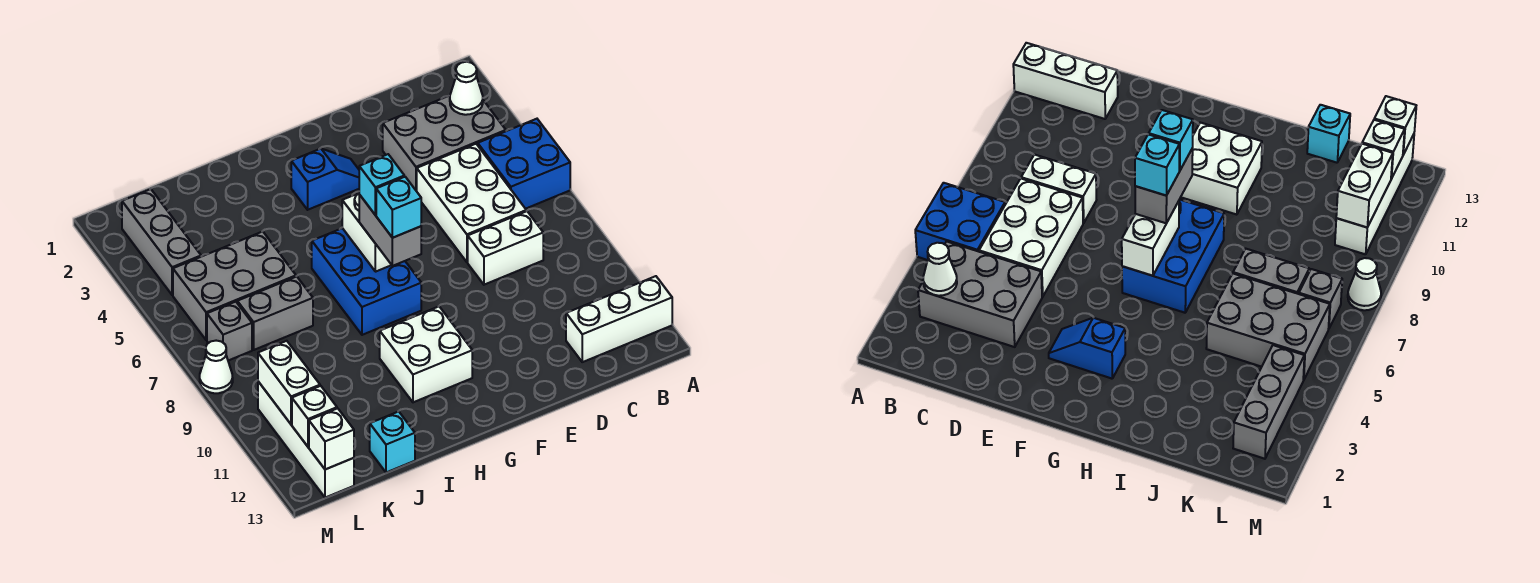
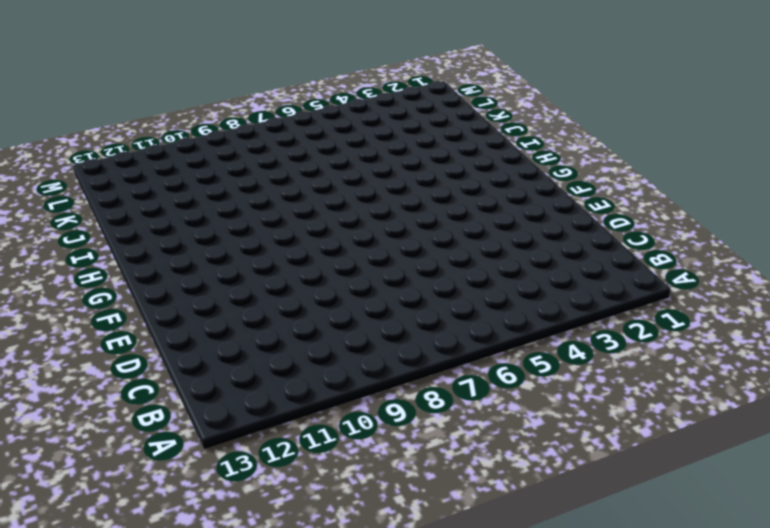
none -> blue brick A5:B6 level 1
none -> white brick A12:C12 level 1
none -> grey brick B3:D4 level 1

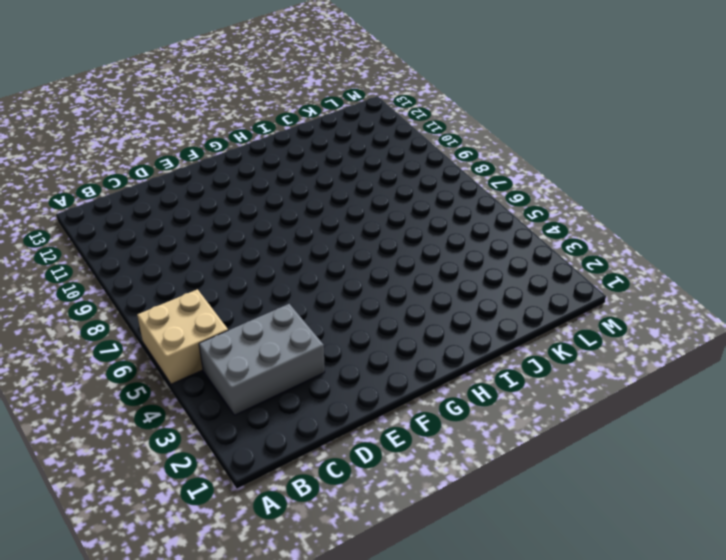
tan brick A5:B6 level 1 -> blue brick A5:B6 level 1
none -> white brick A12:C12 level 1
none -> white brick C5:D7 level 1
none -> white brick C8:D8 level 1

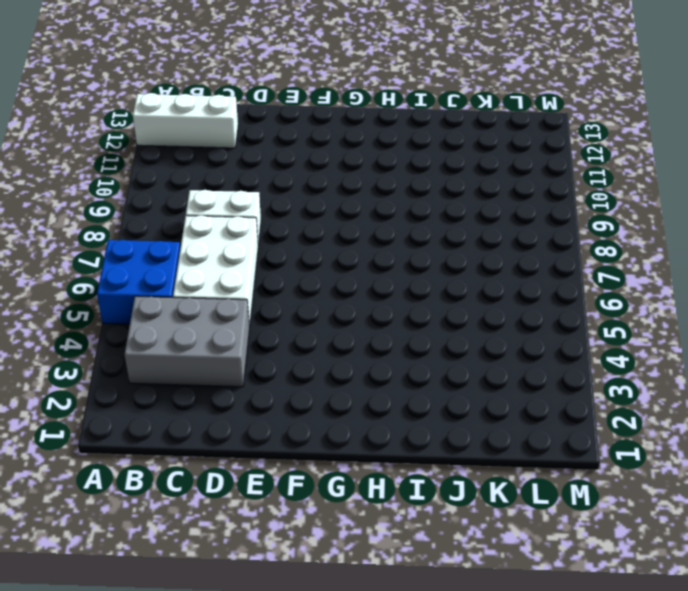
none -> blue slope F3:G3 level 1 top G
none -> blue brick G6:H8 level 1
none -> white brick G10:H11 level 1

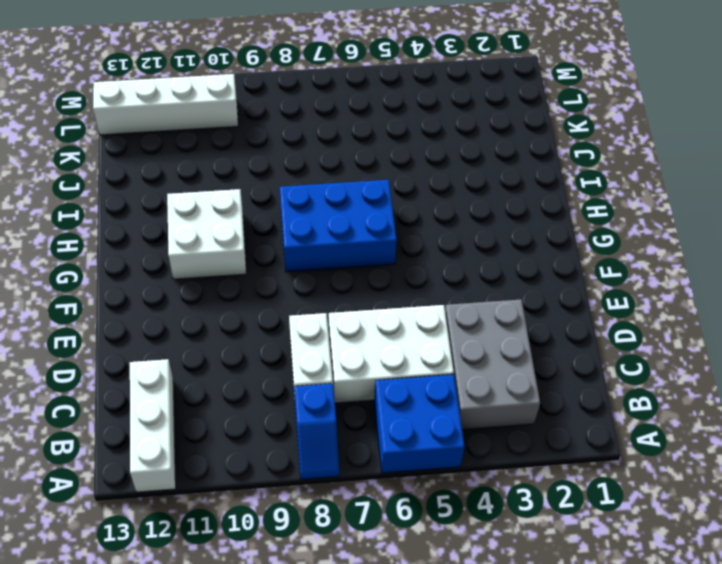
blue slope A8:B8 level 1 top B -> blue slope F3:G3 level 1 top G
none -> grey brick J5:L6 level 1
none -> grey brick J7:K7 level 1
none -> cyan brick J13 level 1

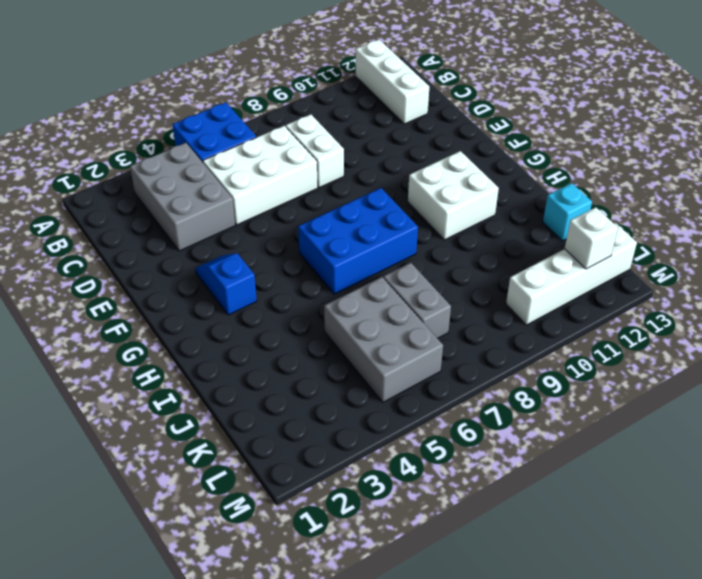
none -> grey brick L2:L4 level 1
none -> grey brick L7 level 1
none -> white cone M8 level 1

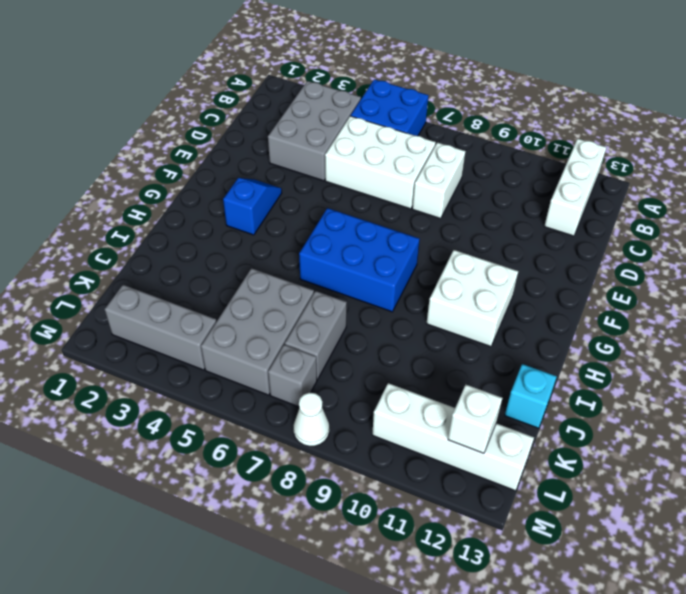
none -> white cone B3 level 2
none -> white brick G6:G7 level 2
none -> white brick L10:L11 level 2

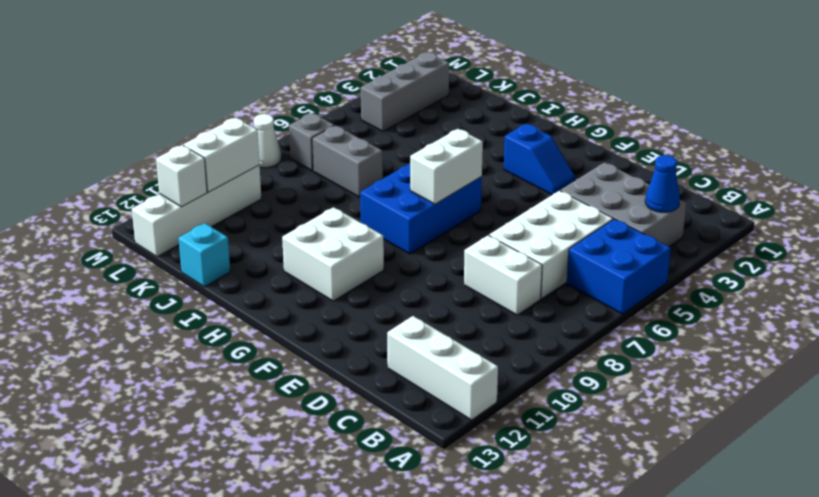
blue cone B3 level 2 -> white cone B3 level 2
none -> grey brick J5:L6 level 1
none -> white brick L13 level 2
none -> grey brick G7:G8 level 3

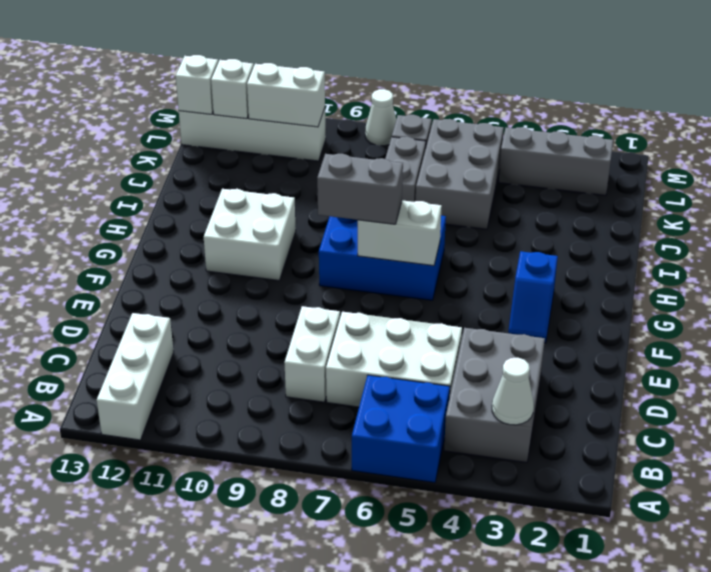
none -> cyan brick J13 level 1
none -> cyan brick G7 level 4
none -> cyan brick G8 level 4

